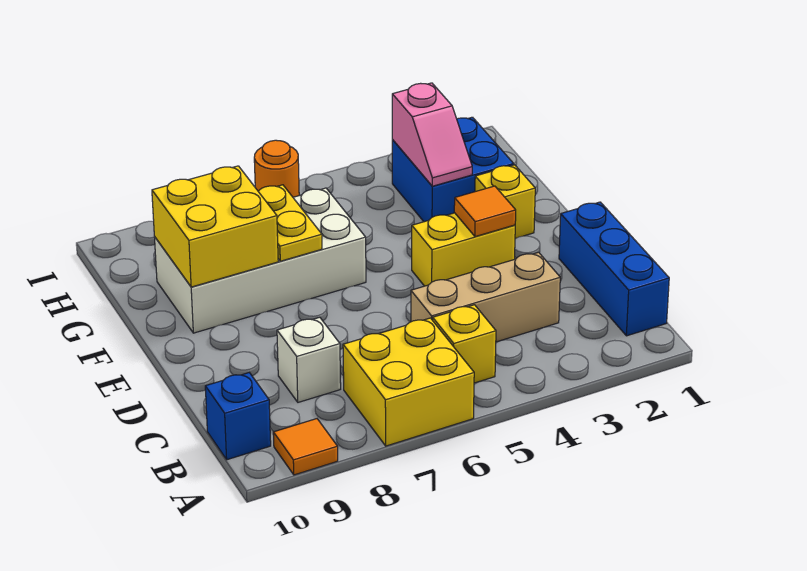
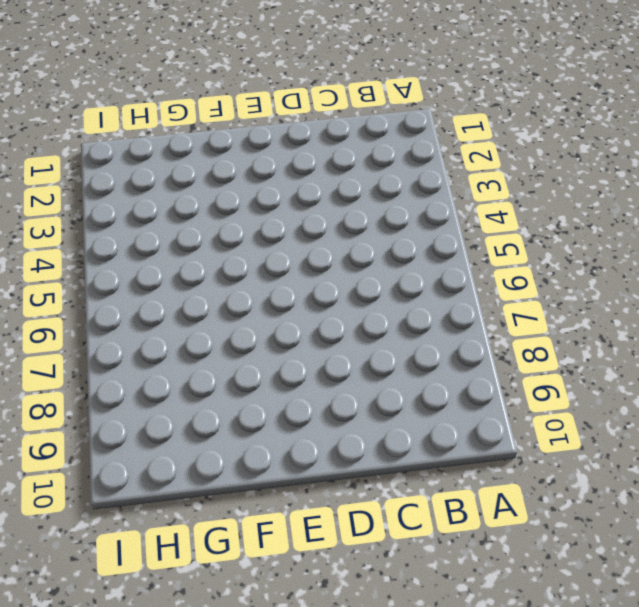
none -> yellow brick A6:B7 level 1
none -> orange tile A9 level 1
none -> blue brick B1:D1 level 1

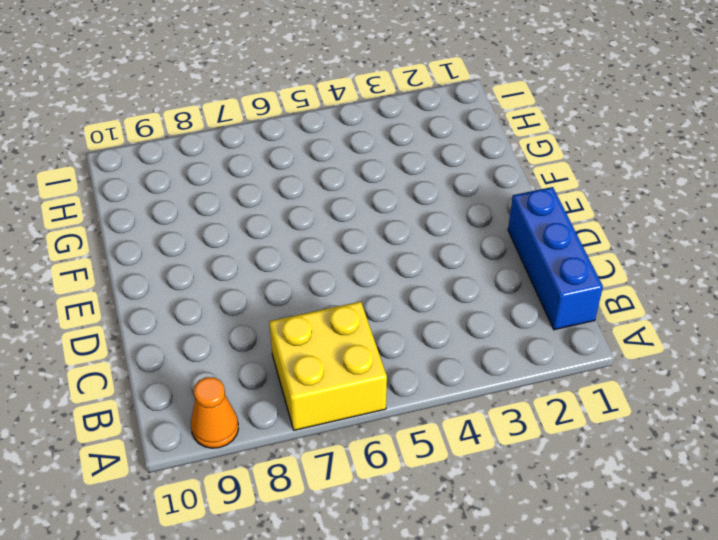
orange cone A9 level 1 -> orange tile A9 level 1
none -> yellow brick B5 level 1
none -> blue brick B10 level 1
none -> tan brick C3:C5 level 1

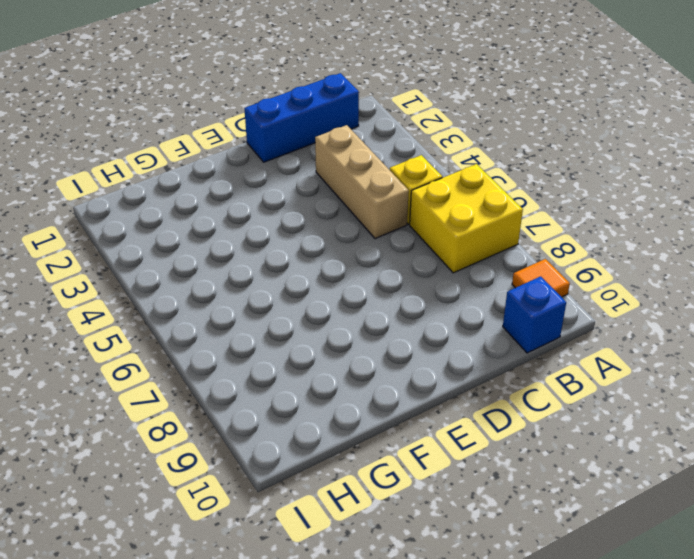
none -> white brick C8 level 1
none -> yellow brick E3:E4 level 1
none -> yellow brick F2 level 1

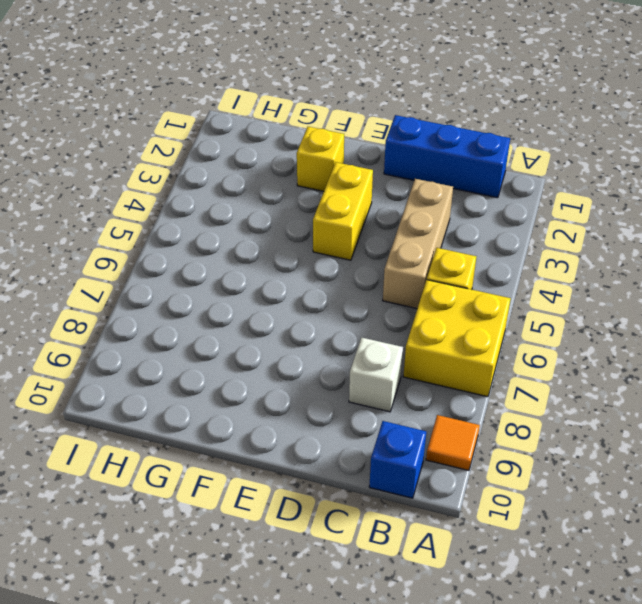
none -> white brick F6:G9 level 1
none -> blue brick G2:H3 level 1
none -> orange round brick I6 level 1

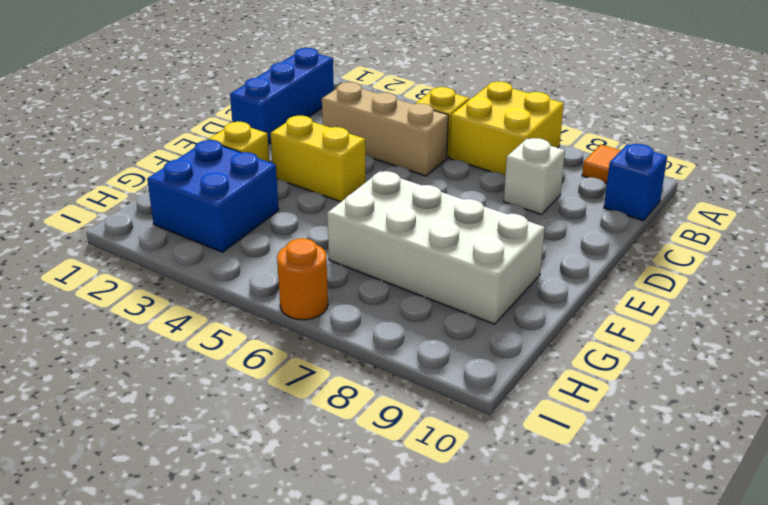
none -> orange tile E3 level 2
none -> yellow plate F7:G7 level 2
none -> yellow brick F8:G9 level 2

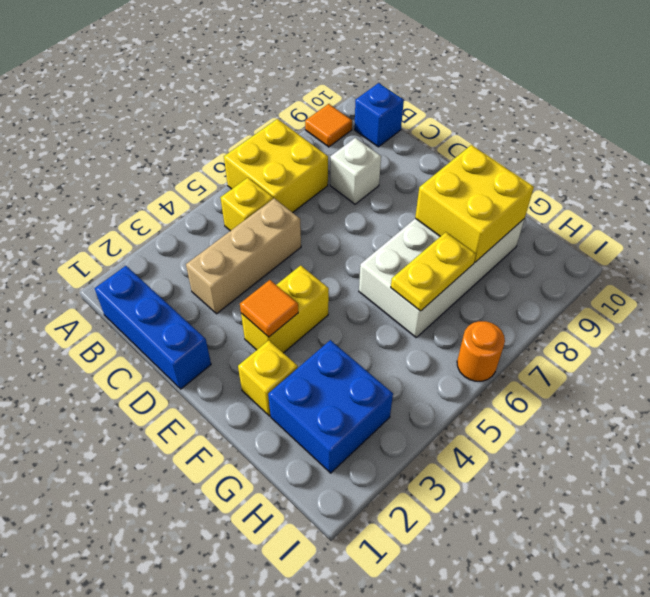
yellow plate G6:G7 level 2 -> yellow plate F7:G7 level 2
none -> pink slope G3:H3 level 2 top H

